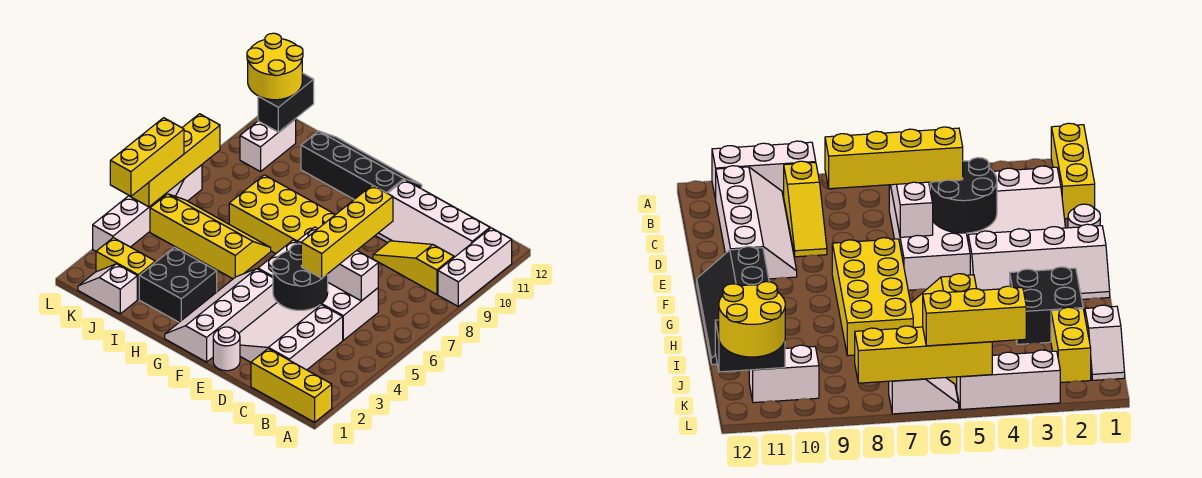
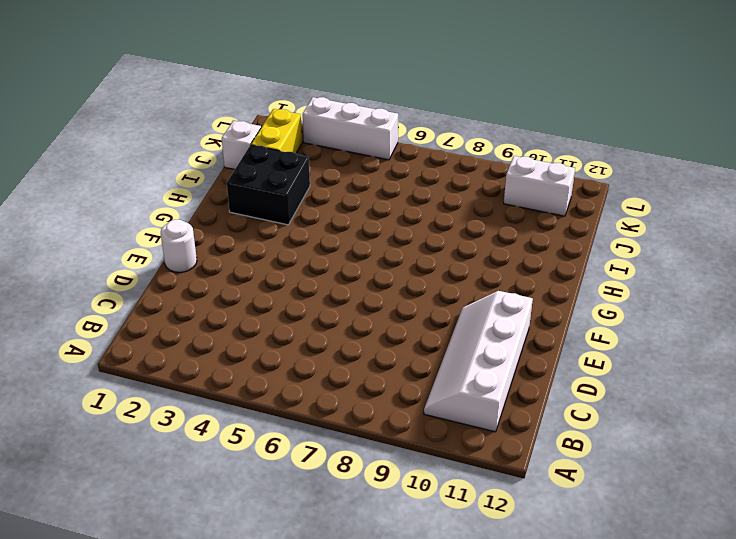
none -> yellow brick A1:C1 level 1
none -> white brick A9:A11 level 1
none -> yellow slope B9:D9 level 1 top B

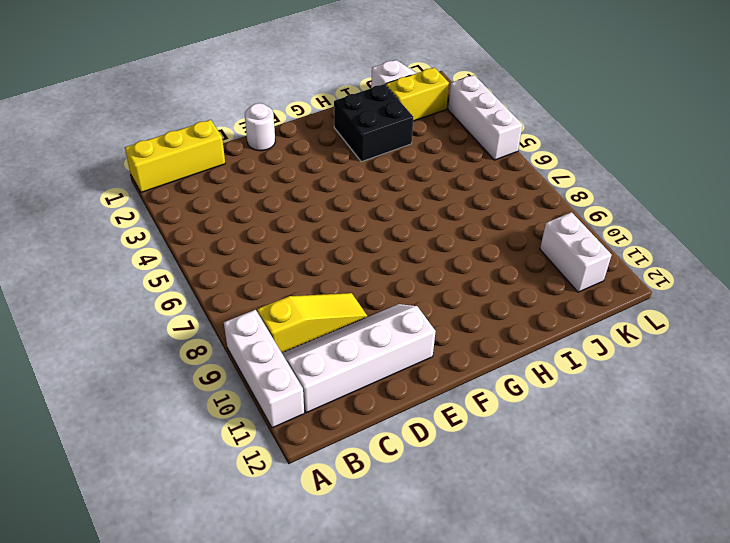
none -> white slope C2:E4 level 1 top C
none -> white brick C5:F6 level 1
none -> white slope F1:G4 level 1 top F

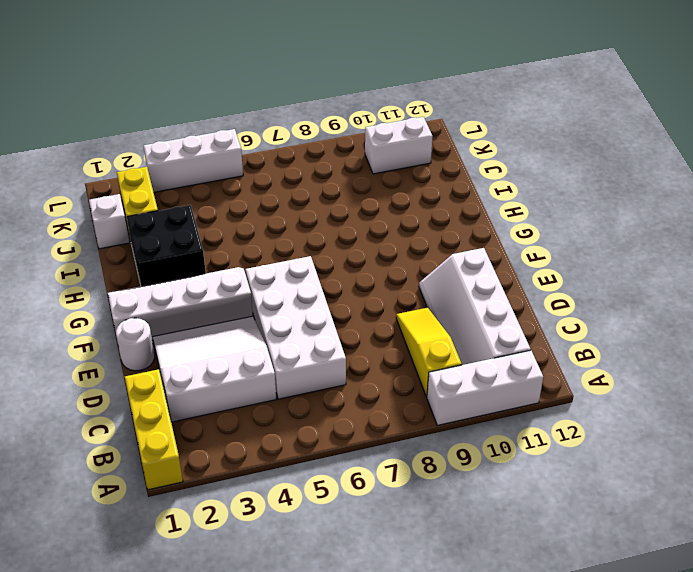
none -> yellow brick F7:I8 level 1
none -> black slope F11:I12 level 1 top 11
none -> yellow slope H5:K6 level 1 top 5

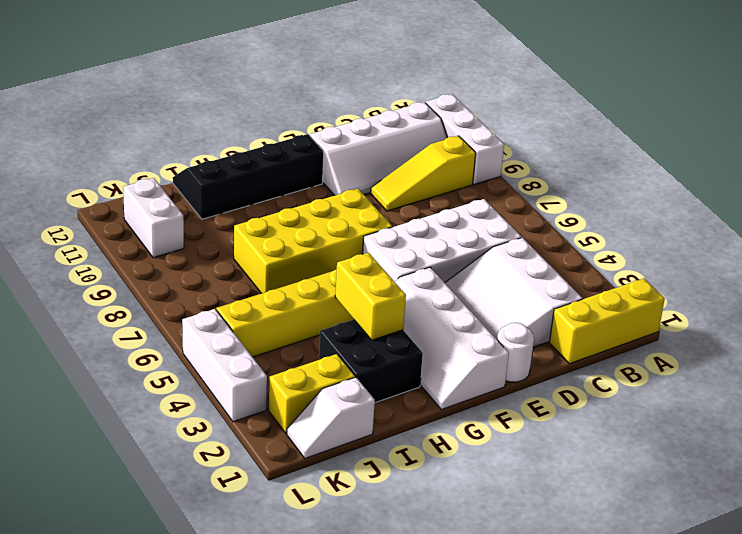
yellow brick H3:H4 level 2 -> none
none -> white slope L6:L7 level 1 top 7
none -> white brick C6:E6 level 2
none -> black round brick D4:E5 level 2

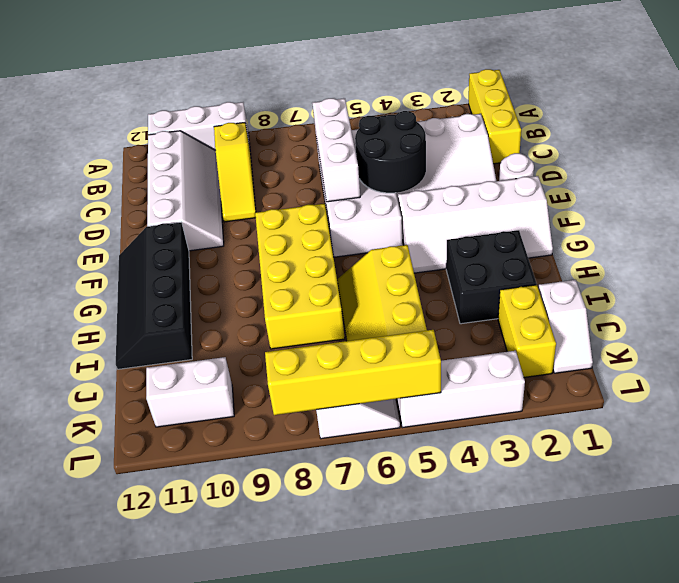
none -> black brick K11:K12 level 2
none -> yellow brick D5:D8 level 3
none -> yellow round brick K11:L12 level 3

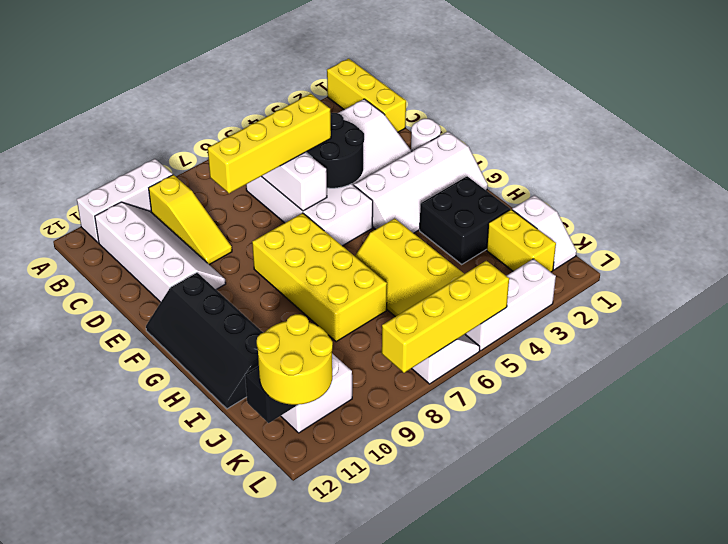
none -> yellow brick L4:L6 level 3

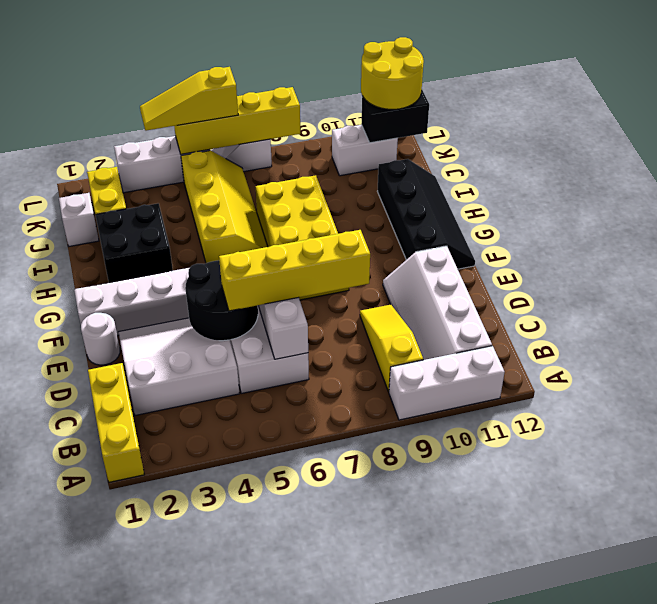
yellow slope L4:L6 level 3 top 6 -> yellow brick L4:L6 level 3

